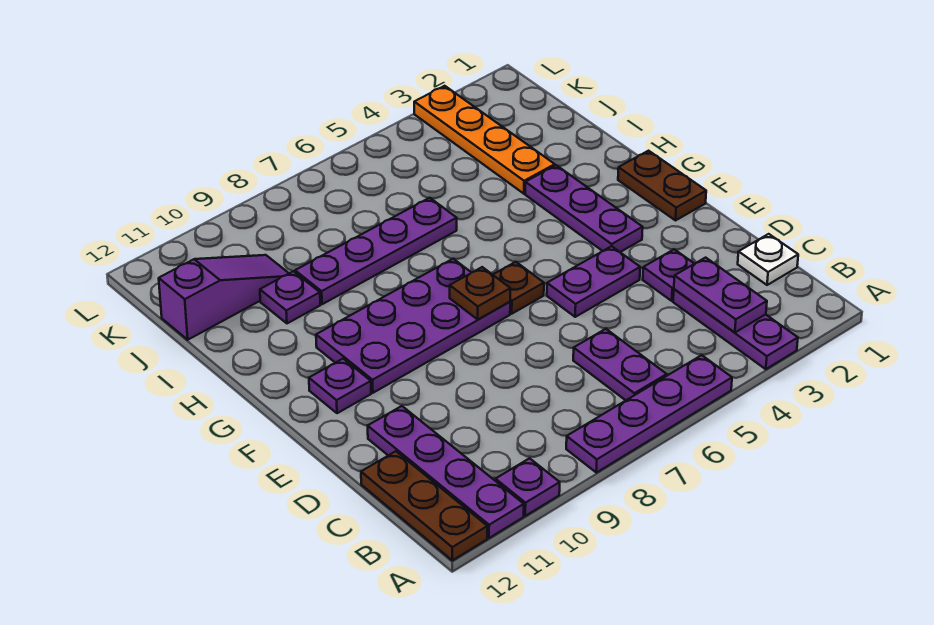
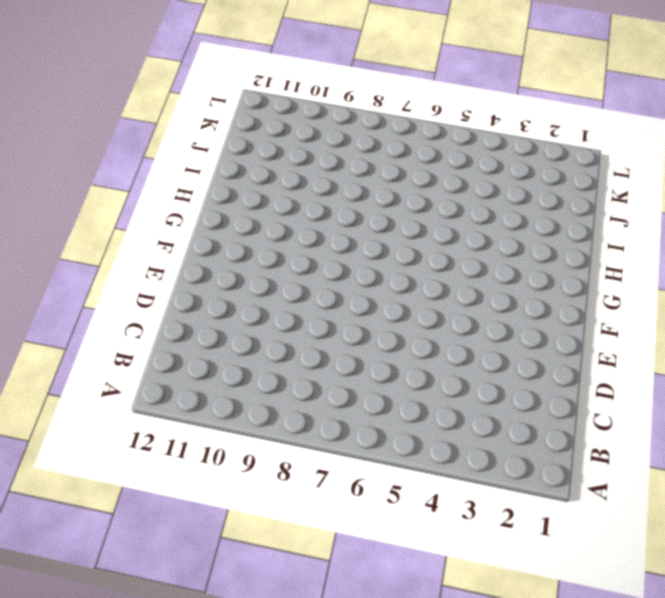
none -> purple plate A3:C3 level 1
none -> purple plate A5:A8 level 1
none -> purple plate A10 level 1

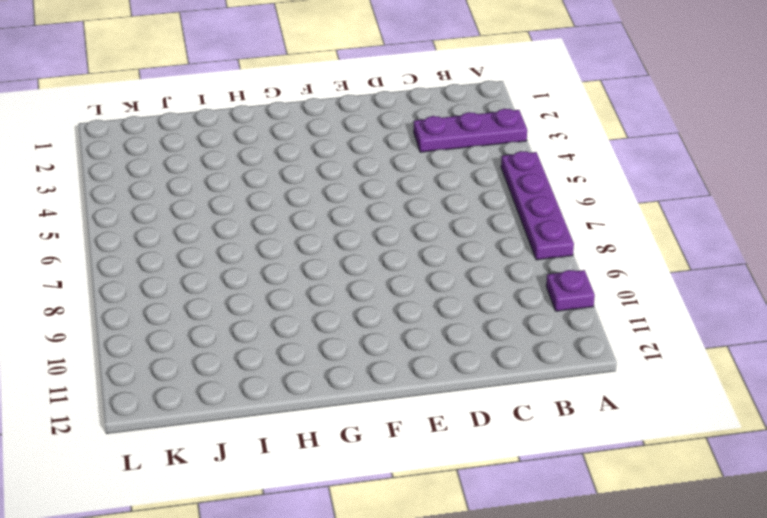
none -> purple plate A11:D11 level 1
none -> brown plate A12:C12 level 1
none -> purple plate B6:C6 level 1

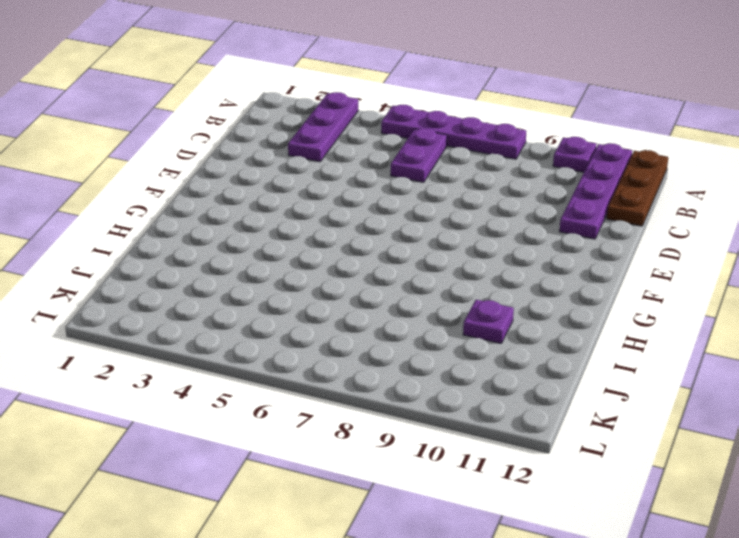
none -> white plate C1 level 1
none -> purple plate D3 level 1
none -> purple plate E4:E5 level 1

